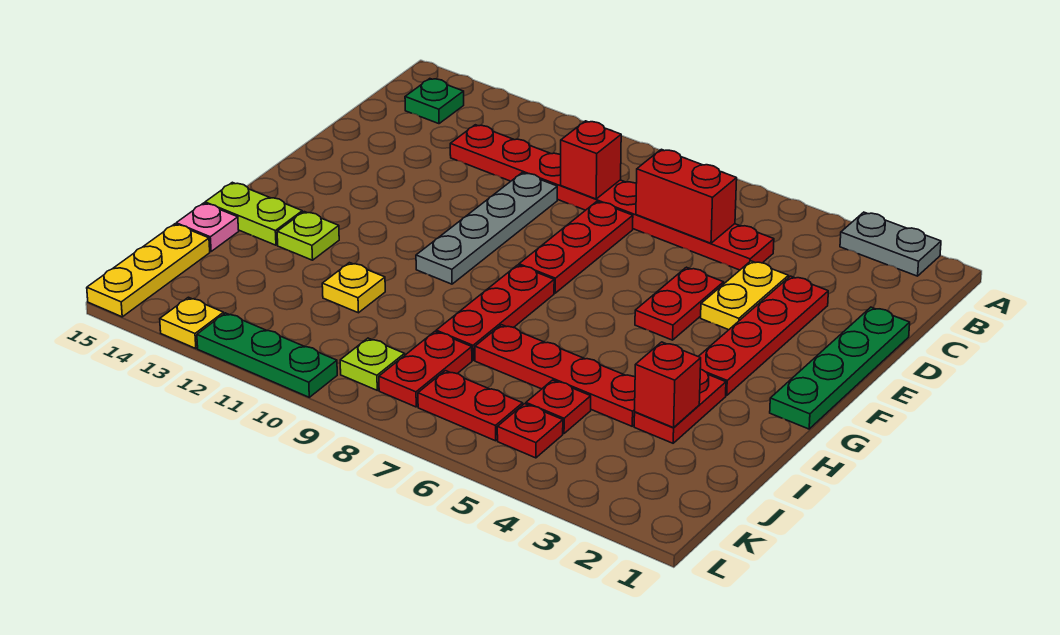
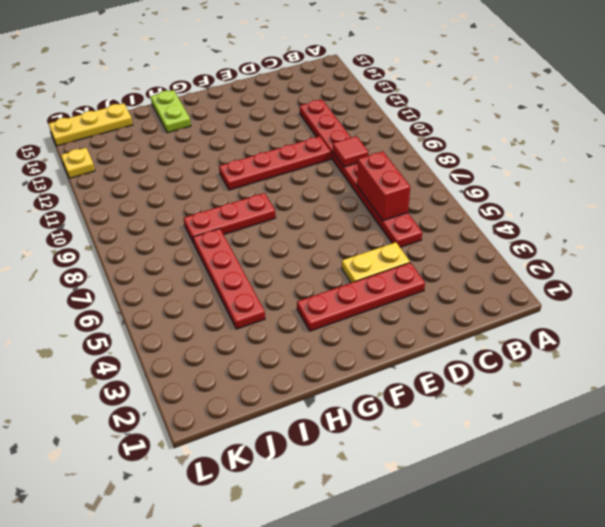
red tile C9 level 2 -> red brick C9 level 2
red plate D10:G10 level 1 -> grey plate D10:G10 level 1
none -> grey plate A2:A3 level 1
none -> green plate B14 level 1
none -> green plate D1:G1 level 1

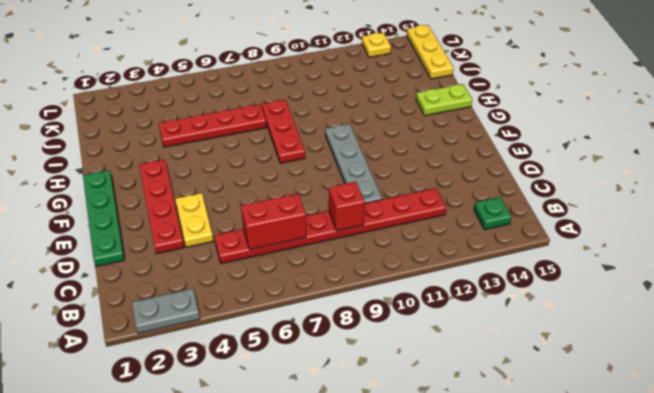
none -> red plate D8:F8 level 1
none -> red plate E5:F5 level 1
none -> red plate H3:I3 level 1

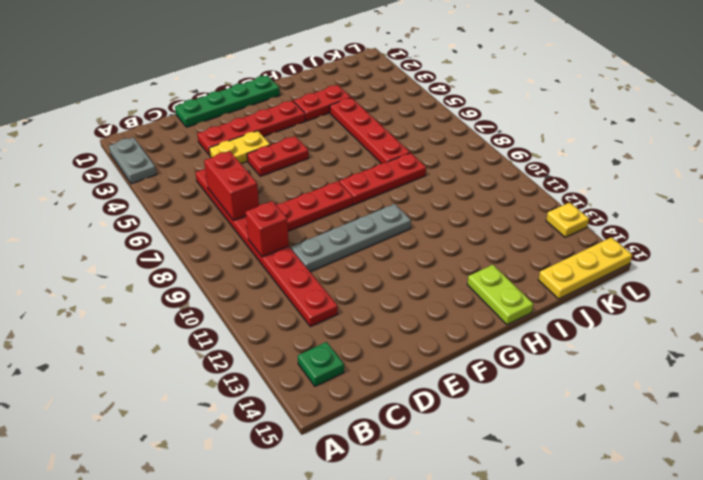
none -> lime plate H13 level 1
none -> yellow plate I11 level 1
none -> pink plate I15 level 1

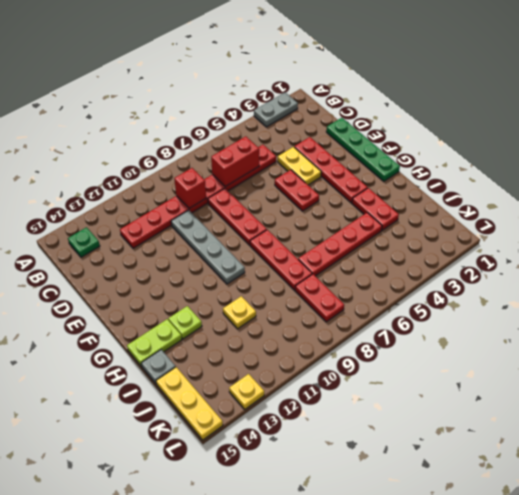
grey plate I15 level 1 -> pink plate I15 level 1
none -> red plate J5 level 1
none -> red plate K5 level 1
none -> red plate K6:K7 level 1

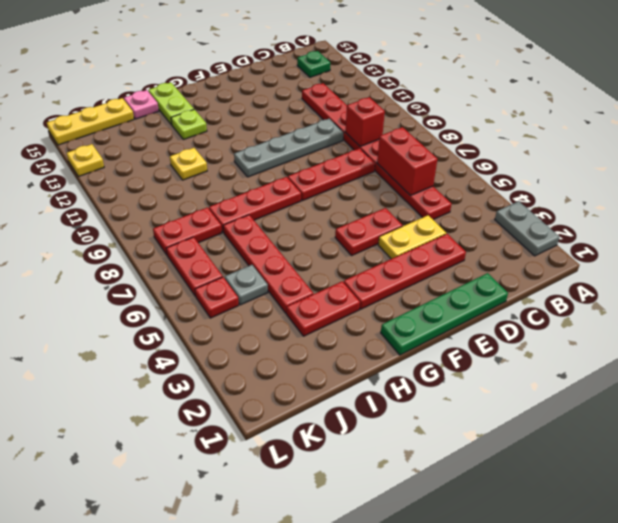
grey plate J5 level 1 -> red plate J5 level 1
none -> lime plate K9 level 1
none -> green plate L10:L12 level 1
none -> red brick I3 level 2

